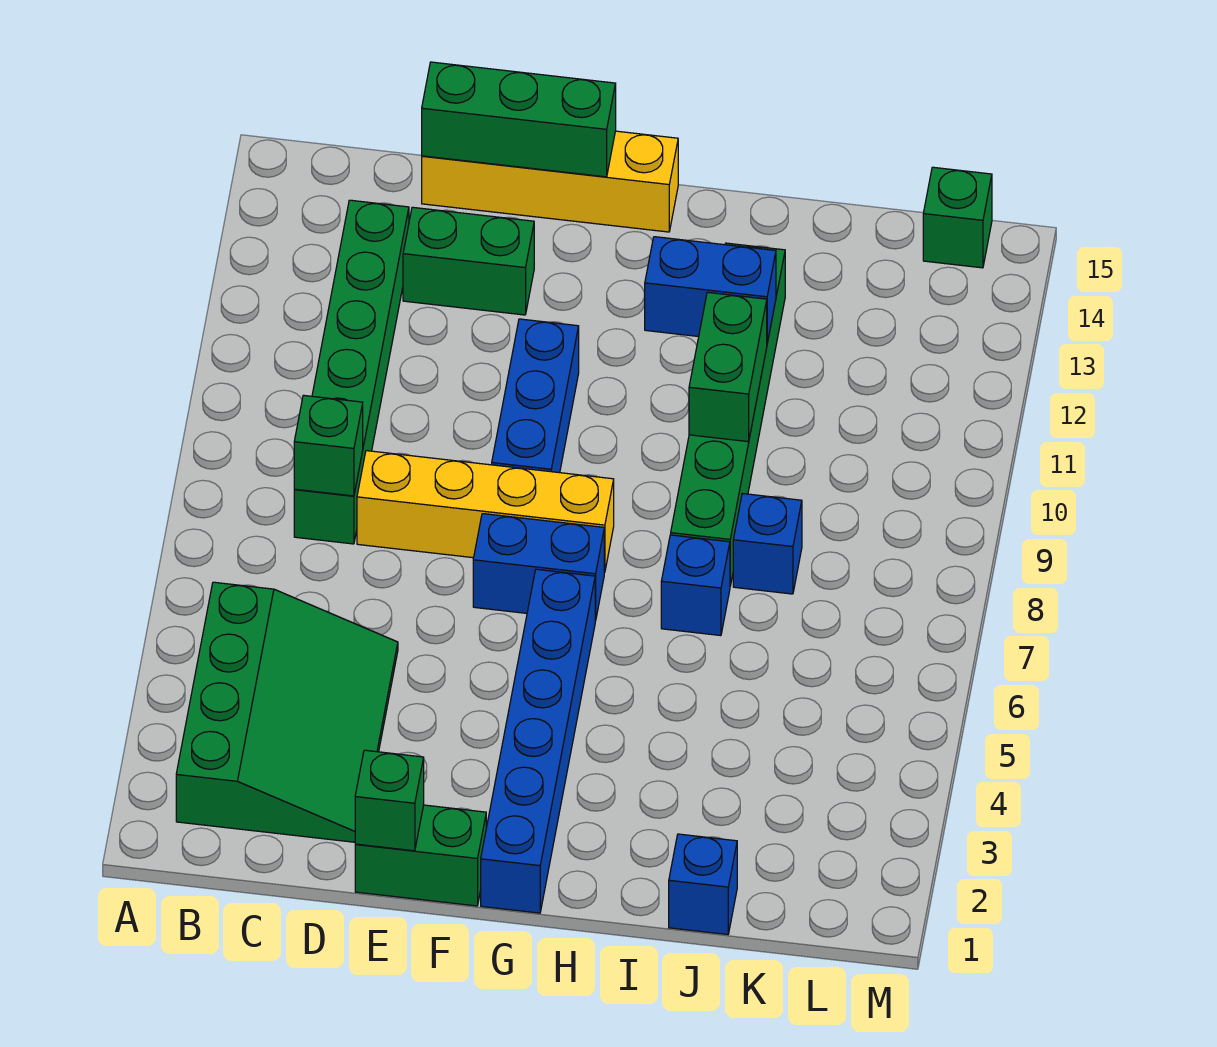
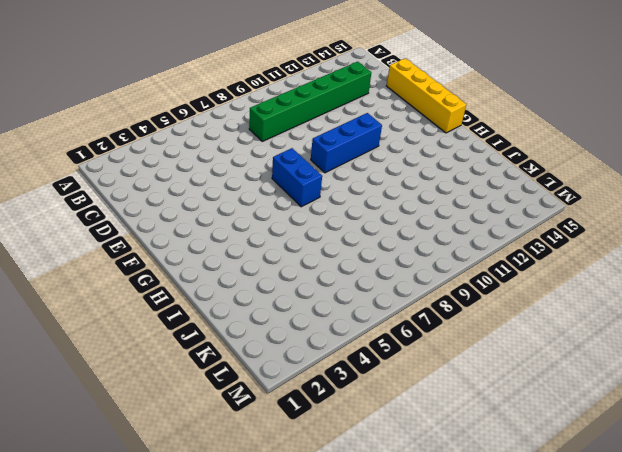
none -> green slope B2:D5 level 1 top B
none -> yellow brick D8:G8 level 1
none -> green brick D13:E13 level 1

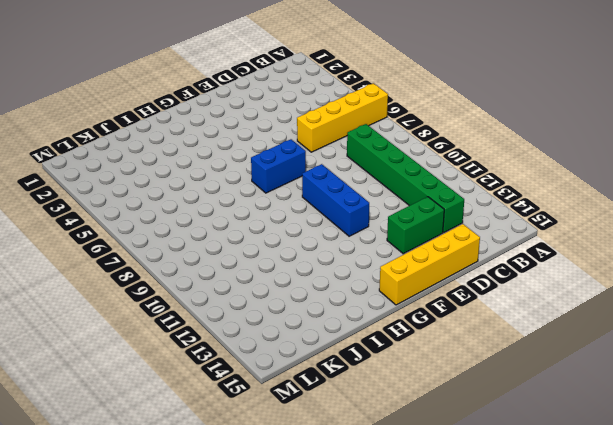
yellow brick A6:D6 level 1 -> yellow brick D8:G8 level 1
none -> green slope B2:D5 level 1 top B
none -> green brick E1:F1 level 1
none -> blue brick G1:G6 level 1

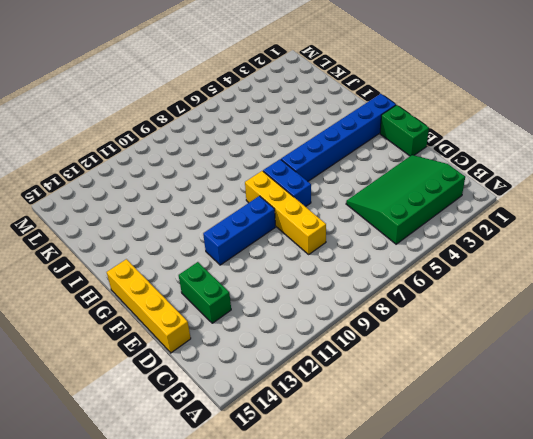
none -> green brick C8:C13 level 1
none -> blue brick I7 level 1
none -> green brick I8:I13 level 1

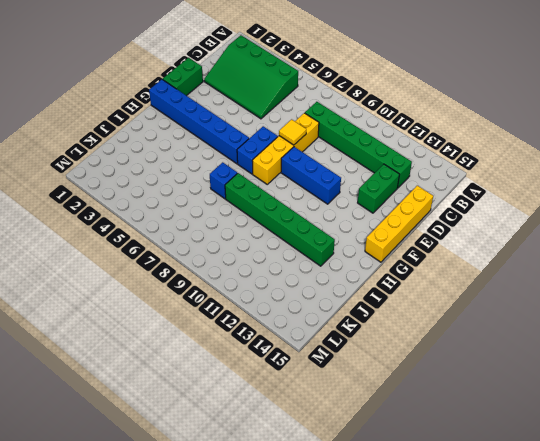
yellow tile E8 level 2 -> none
none -> blue brick J1 level 1
none -> blue brick J8 level 1
none -> green brick L15 level 1

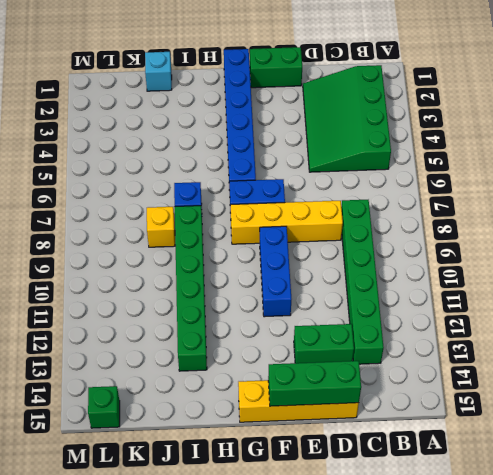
cyan brick J1 level 1 -> blue brick J1 level 1
yellow brick J8 level 1 -> blue brick J8 level 1
none -> green brick C8 level 2
none -> green brick E1 level 2
none -> blue brick H12:I12 level 2

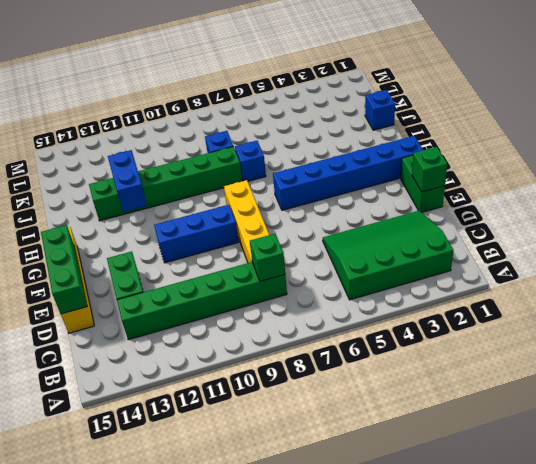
none -> blue brick F7:G7 level 1
none -> green brick L15 level 1
none -> green brick I10:I11 level 2

